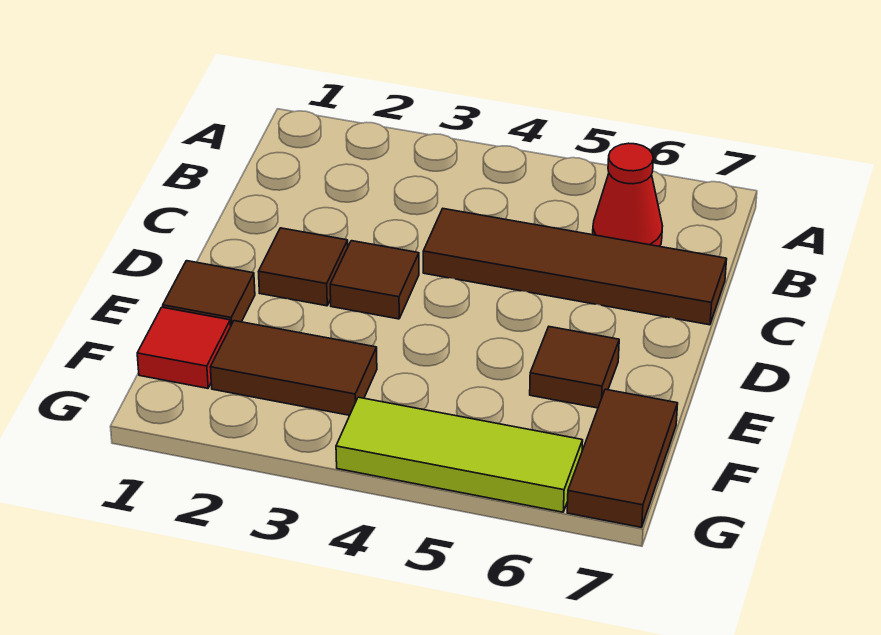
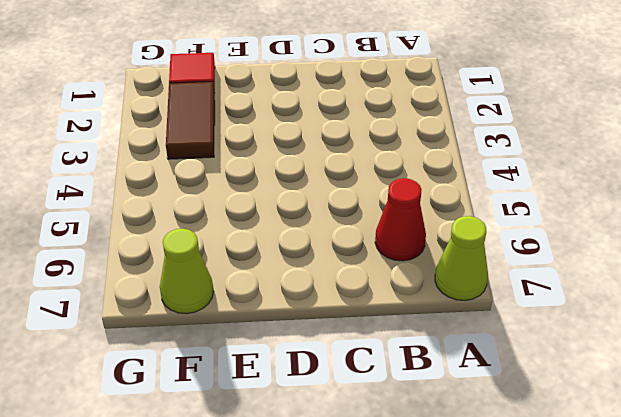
lime cone A7 level 1 -> none
lime cone F7 level 1 -> brown tile F7:G7 level 1
none -> brown tile C4:C7 level 1
none -> brown tile D2 level 1

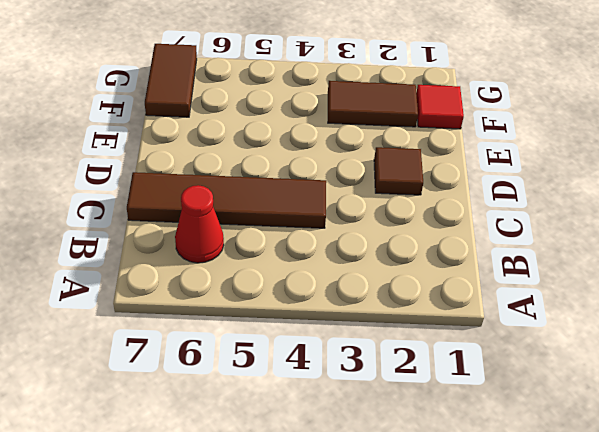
none -> brown tile D3 level 1
none -> brown tile E1 level 1

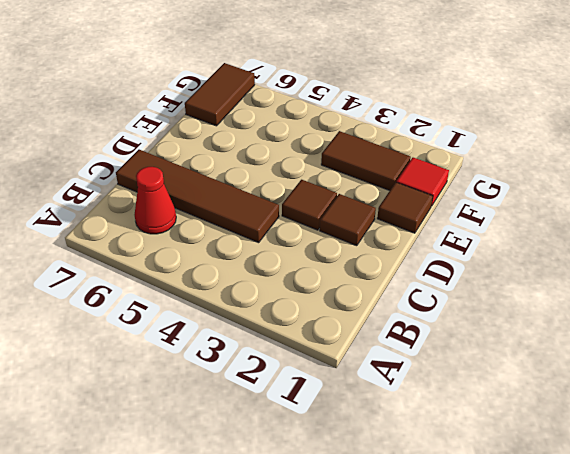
none -> brown tile E6 level 1
none -> lime tile G4:G6 level 1

